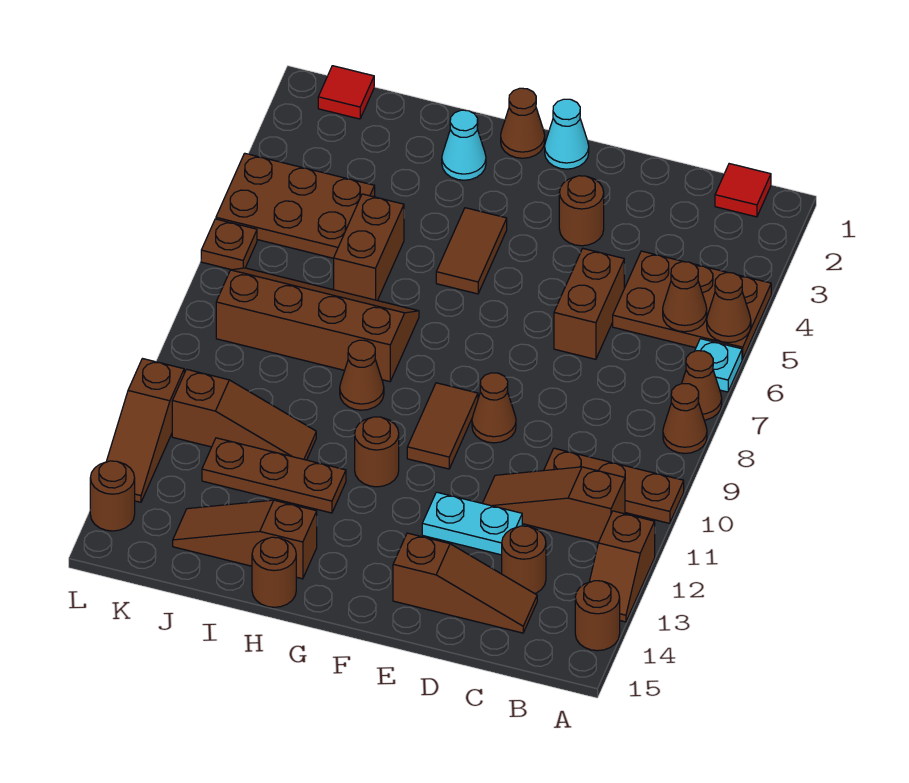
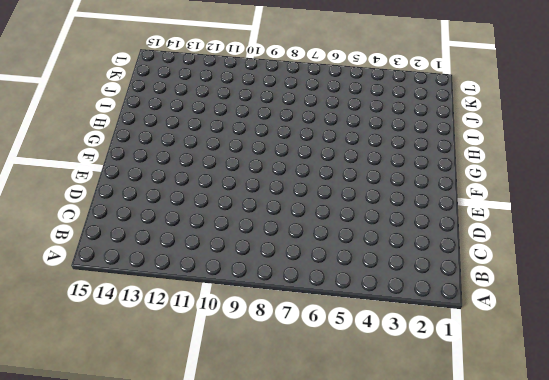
none -> brown plate A4:C5 level 1
none -> cyan plate A6 level 1
none -> brown cone A7 level 1
none -> brown cone A8 level 1

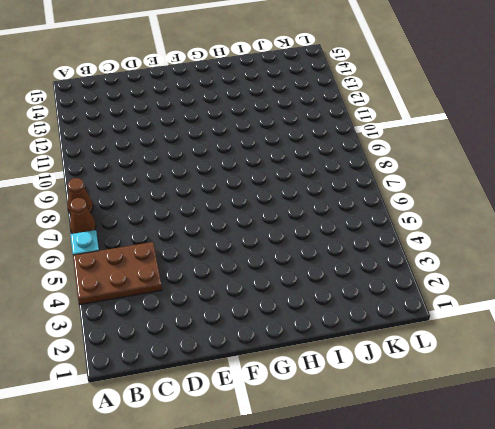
none -> brown plate A10:C10 level 1
none -> brown slope A12:A13 level 1 top 12
none -> brown round brick A14 level 1
none -> red tile B1 level 1

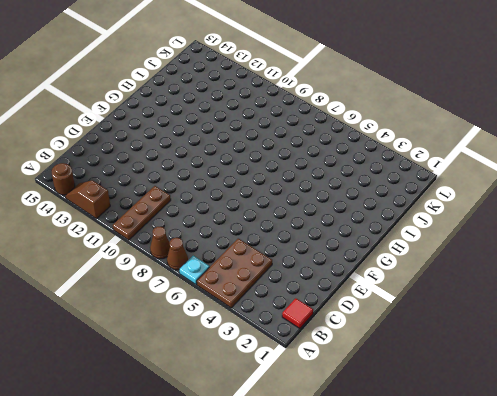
none -> brown slope B11:D11 level 1 top B
none -> brown round brick C13 level 1
none -> brown slope C14:E14 level 1 top E
none -> brown brick D5:D6 level 1

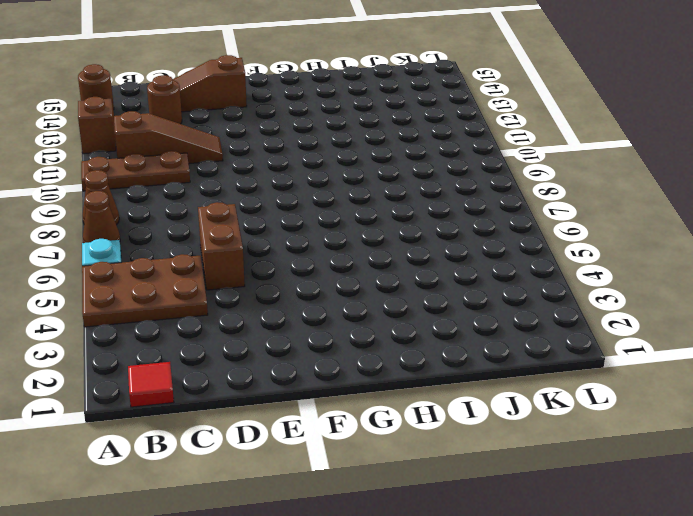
none -> cyan plate D12:E12 level 1
none -> brown round brick E3 level 1
none -> brown cone E9 level 1
none -> cyan cone F1 level 1

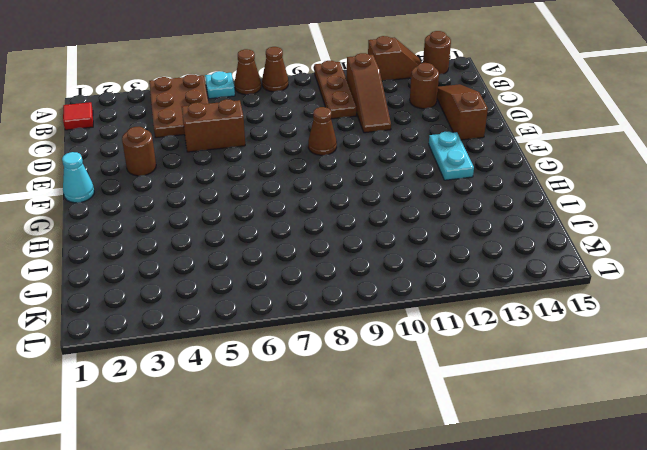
cyan plate F13:G13 level 1 -> cyan plate D12:E12 level 1
none -> brown tile F9:F10 level 1
none -> brown cone G1 level 1
none -> brown tile G4:G5 level 1
none -> brown round brick G11 level 1

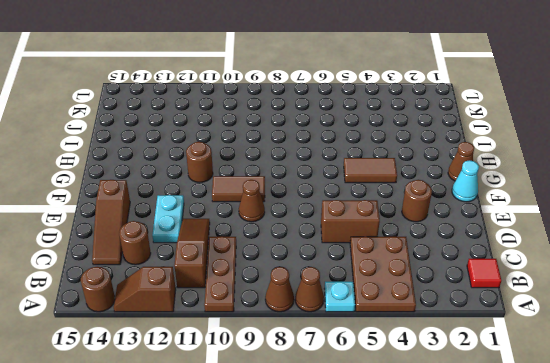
none -> cyan cone H2 level 1
none -> brown slope H7:K8 level 1 top 8
none -> brown cone H9 level 1
none -> brown plate H12:J12 level 1

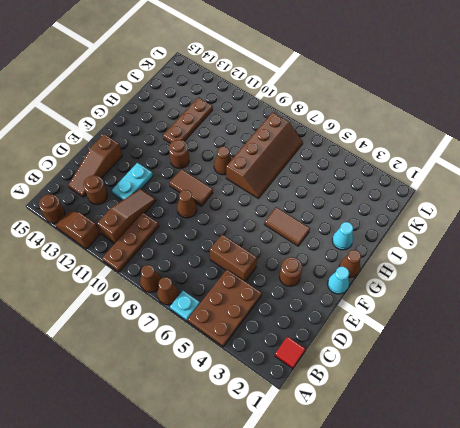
none -> brown slope H14:J14 level 1 top H
none -> brown round brick H15 level 1
none -> brown brick I5:I6 level 1
none -> brown slope I11:K11 level 1 top K

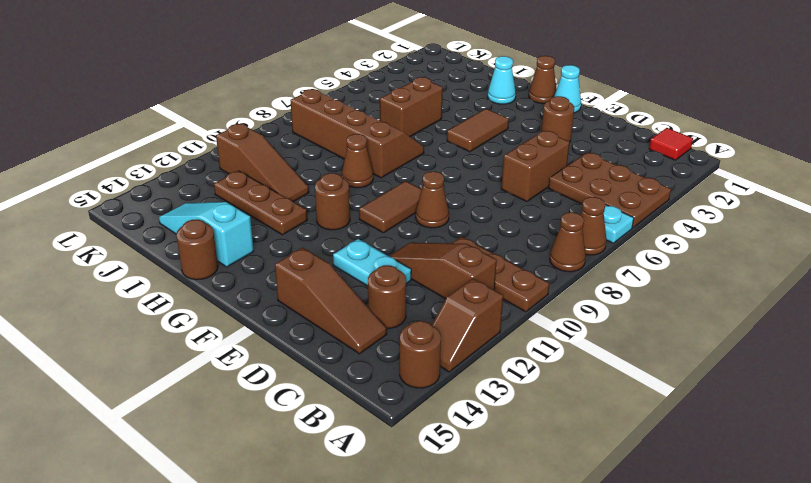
cyan slope H14:J14 level 1 top H -> brown slope H14:J14 level 1 top H
none -> brown plate J4:L5 level 1
none -> red tile K1 level 1
none -> brown plate L6 level 1
none -> brown slope L11:L13 level 1 top 11

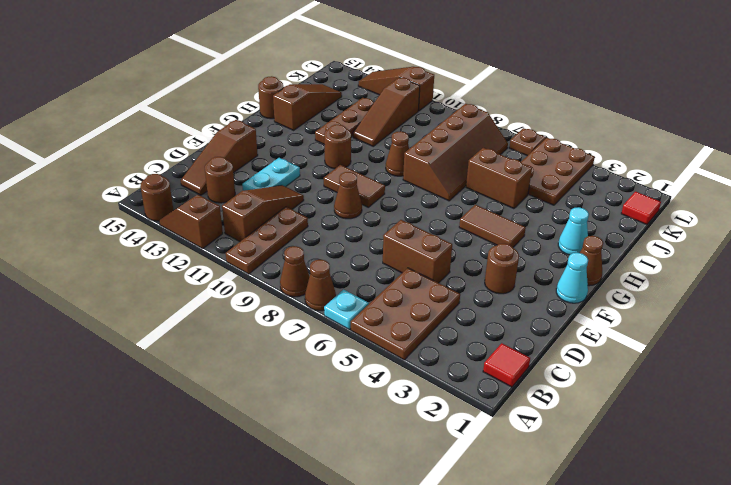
none -> brown round brick L14 level 1
none -> brown cone A5 level 2
none -> brown cone B5 level 2

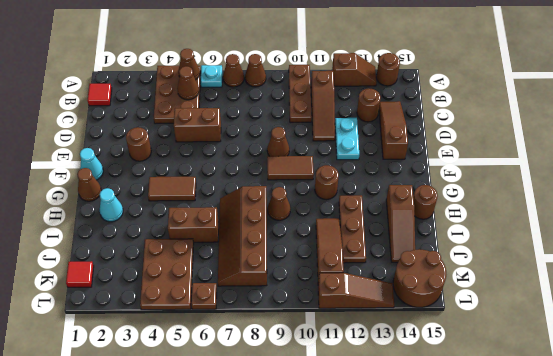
brown round brick K14:L15 level 1 -> brown round brick L14 level 1

